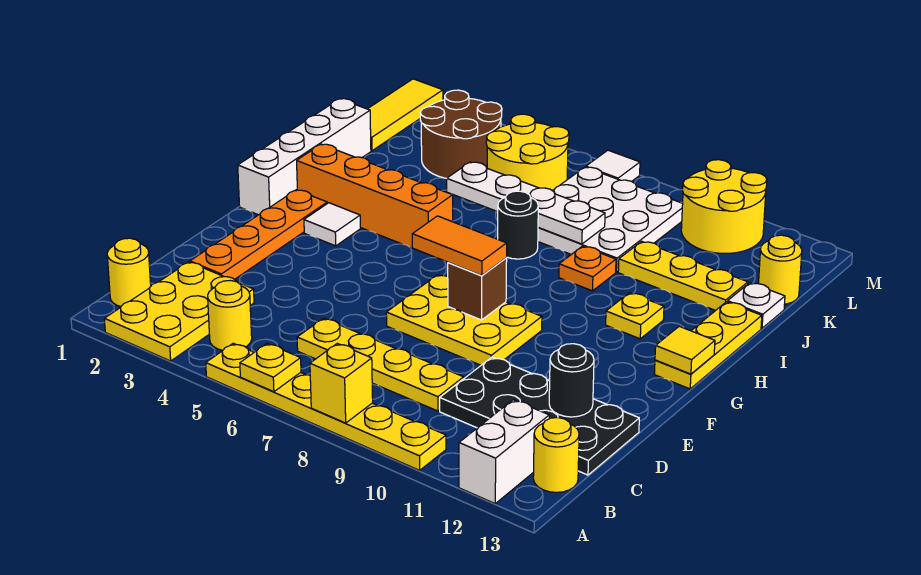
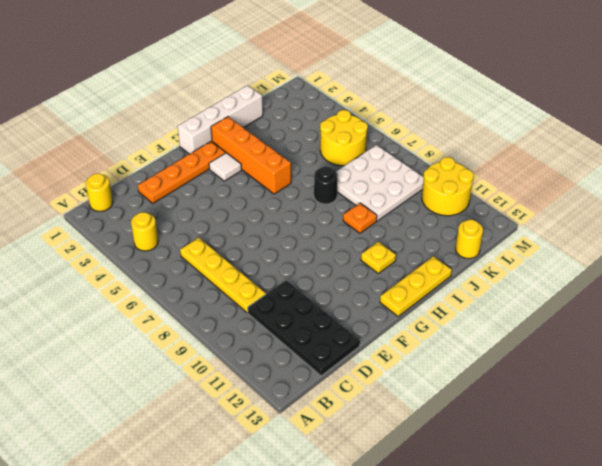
none -> yellow plate A2:C3 level 1
none -> yellow plate A5:A10 level 1
none -> white brick A12:B12 level 1
none -> yellow round brick B13 level 1

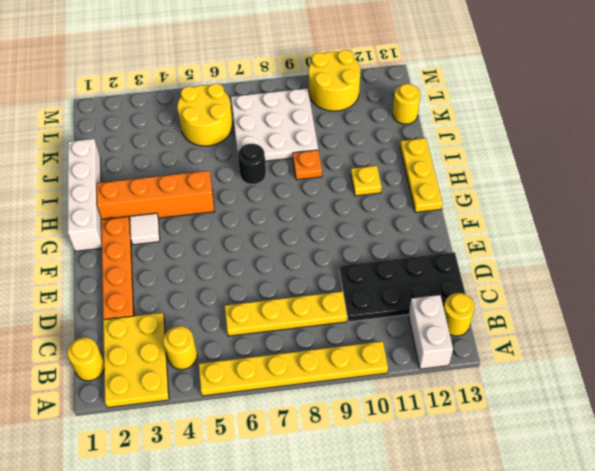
none -> yellow plate E7:F9 level 1
none -> yellow plate J10:J12 level 1
none -> white plate J13 level 1
none -> yellow tile K1:M1 level 1

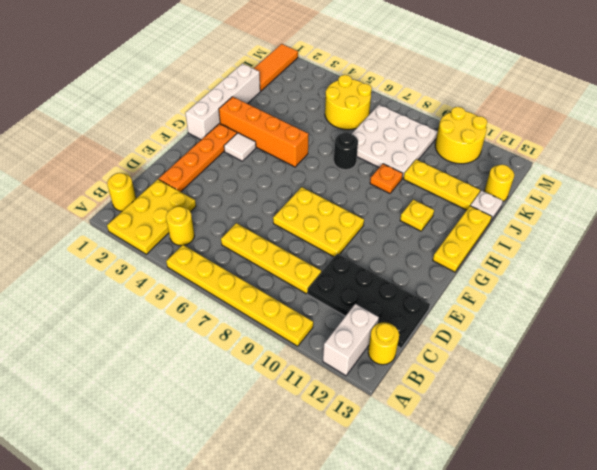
orange tile K1:M1 level 1 -> yellow tile K1:M1 level 1
none -> brown round brick K3:L4 level 1
none -> white tile M7 level 1
none -> yellow plate A6 level 2
none -> yellow brick A8 level 2

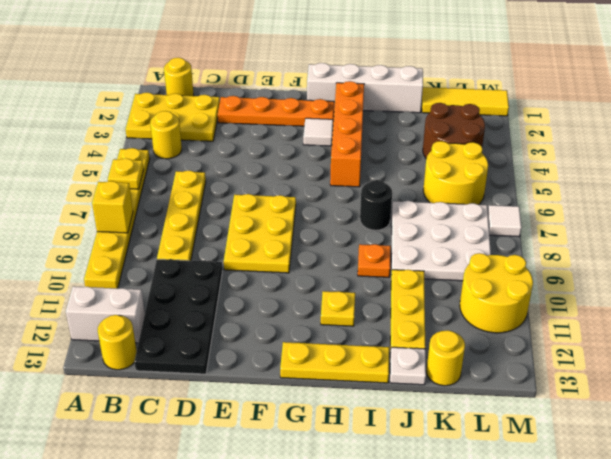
none -> black round brick D12 level 2
none -> brown brick F8 level 2
none -> yellow tile G13 level 2
none -> white plate J5:J8 level 2

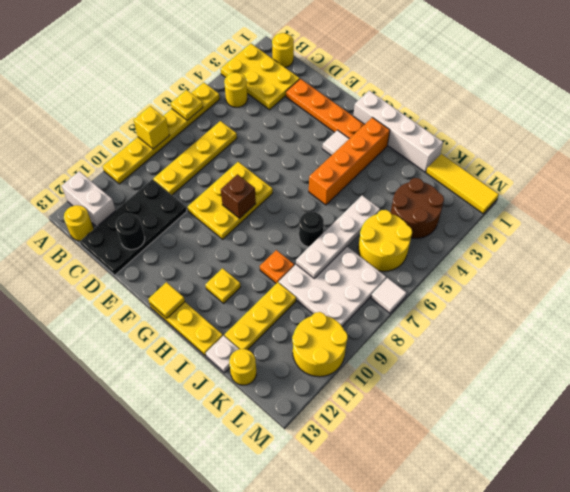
none -> orange tile F7:F8 level 3

